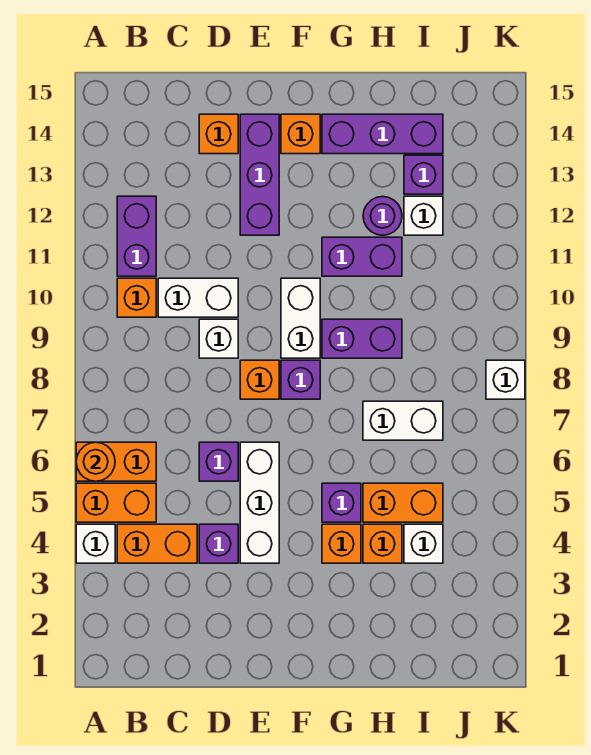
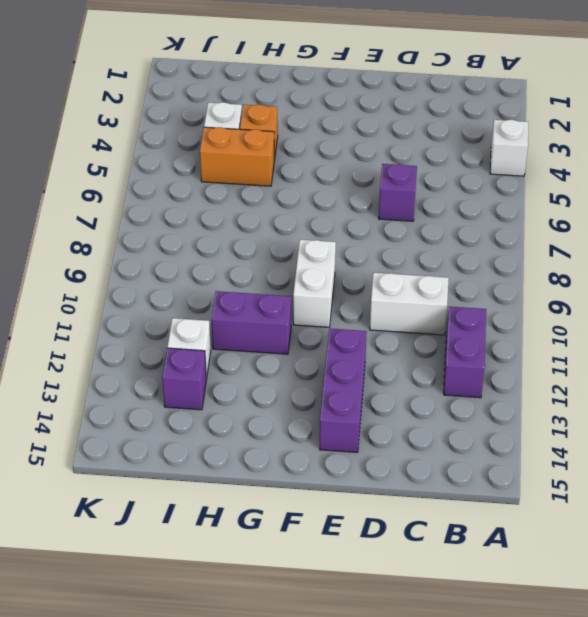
none -> orange brick A5:B5 level 1
none -> orange brick A6:B6 level 1
none -> orange brick B4:C4 level 1
none -> orange brick B10 level 1

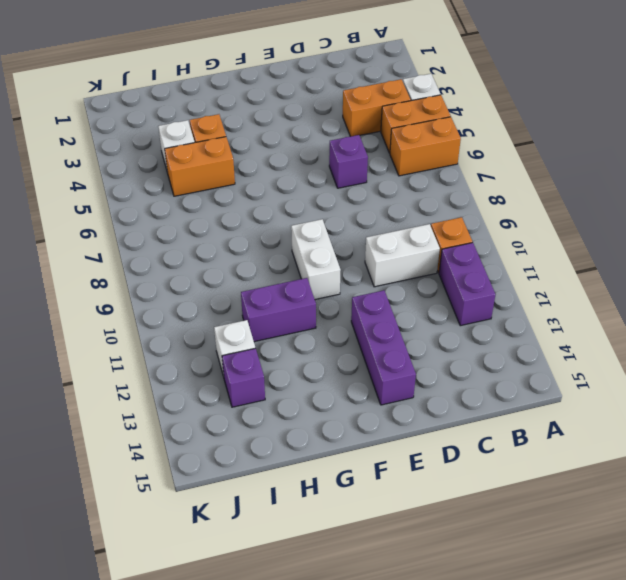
none -> purple brick D4 level 1
none -> white brick D9 level 1
none -> orange brick D14 level 1
none -> white brick E4:E6 level 1

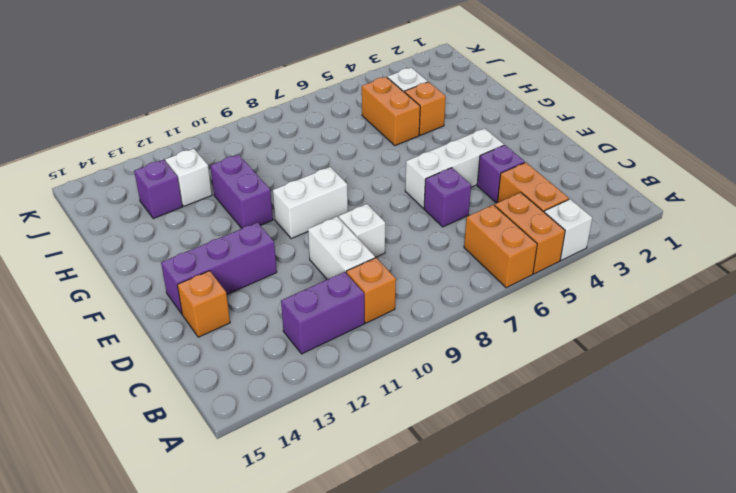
none -> orange brick E8 level 1
none -> purple brick F8 level 1
none -> orange brick F14 level 1
none -> orange brick G4 level 1

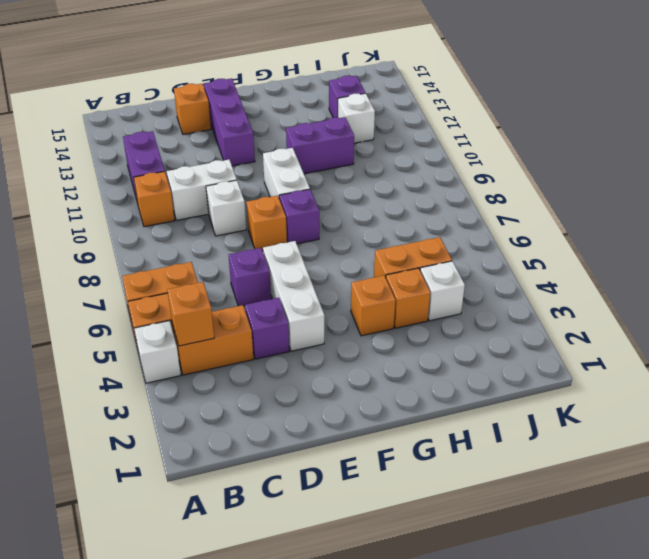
orange brick B4 level 2 -> orange brick F14 level 1
none -> purple brick G5 level 1
none -> purple brick G9:H9 level 1
none -> purple brick G14:I14 level 1
none -> white brick H7:I7 level 1

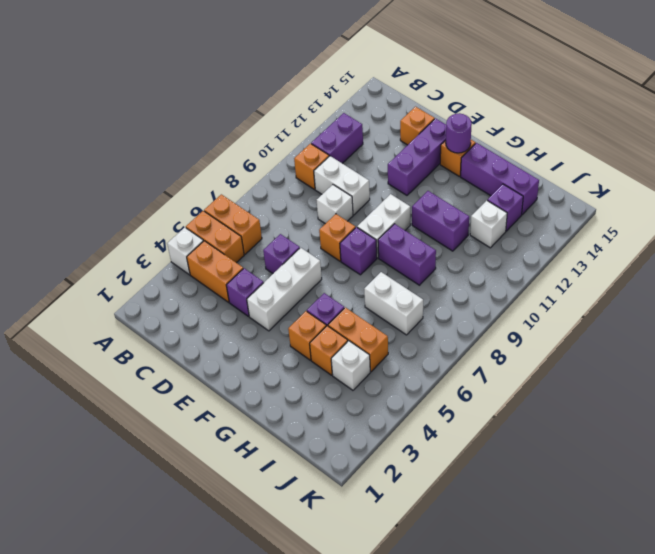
purple round brick F14 level 2 -> purple round brick H12 level 1
none -> white brick K8 level 1
none -> orange round brick A6 level 2

